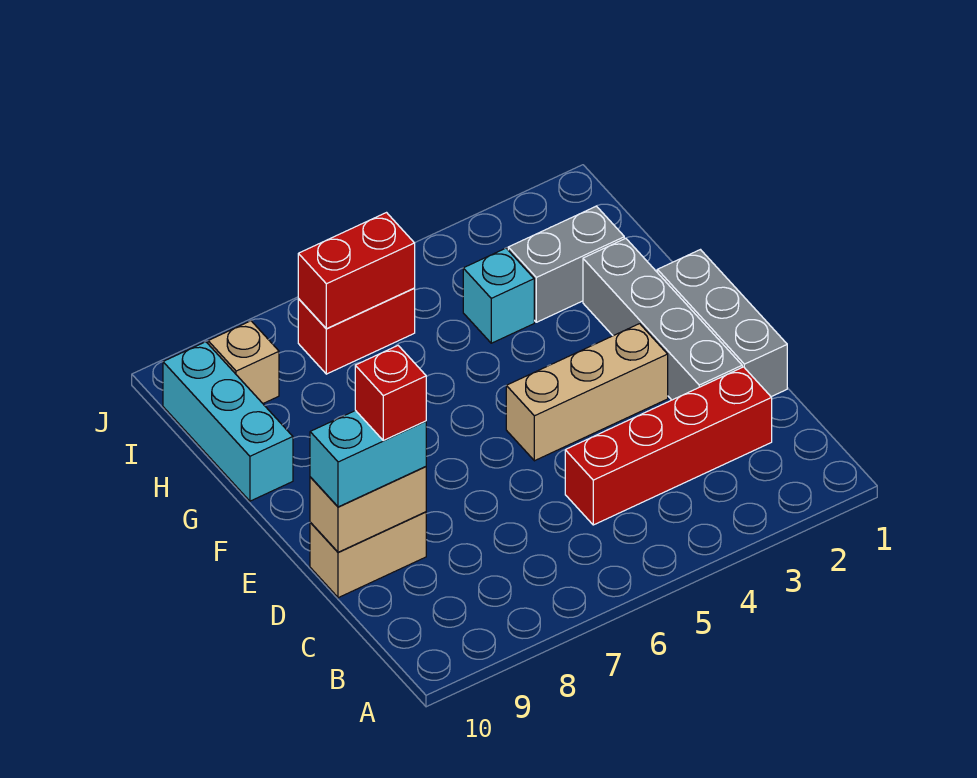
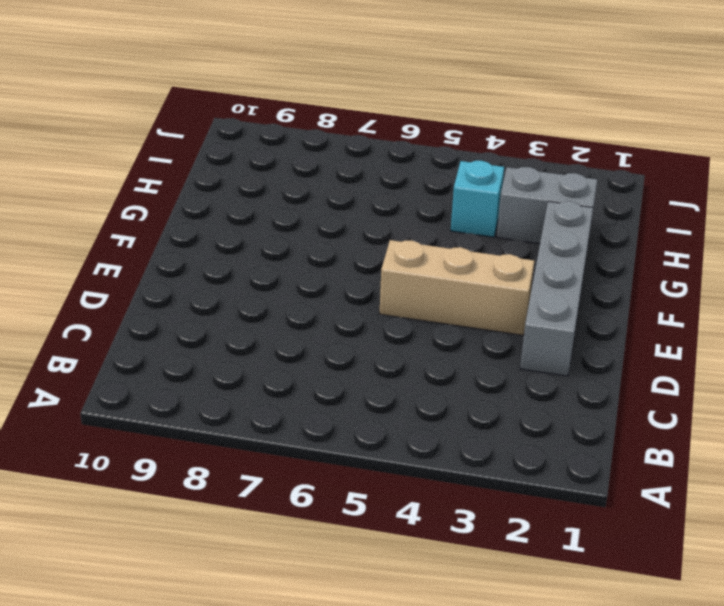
none -> red brick C2:C5 level 1
none -> grey brick D1:F1 level 1
none -> tan brick D9:D10 level 1

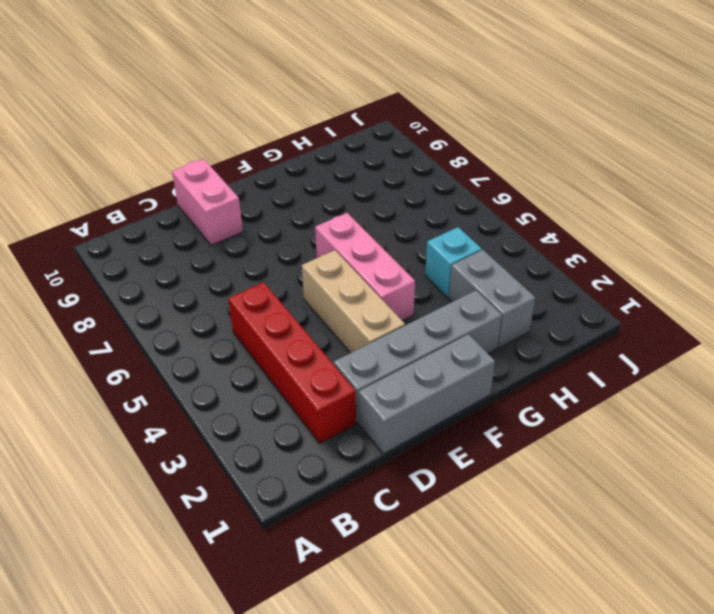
pink brick D9:D10 level 1 -> tan brick D9:D10 level 1
pink brick F4:F6 level 1 -> none
none -> cyan brick G10:I10 level 1
none -> red brick I6:I7 level 1
none -> tan brick I9 level 1

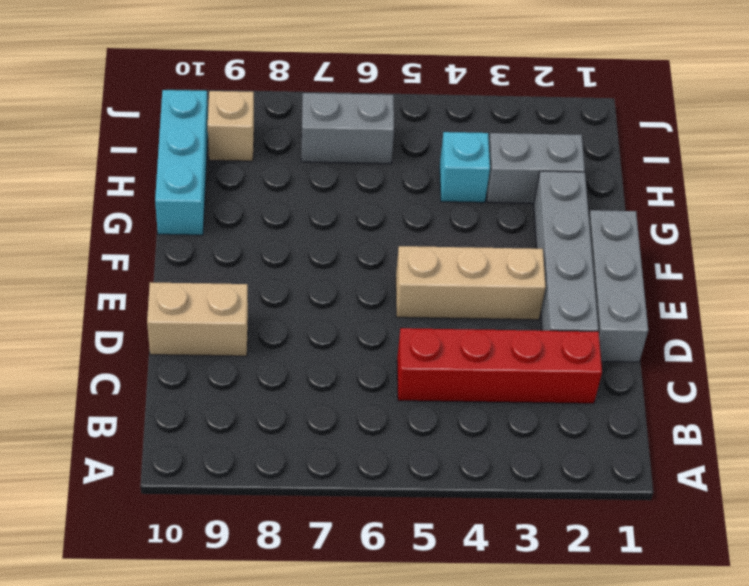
grey brick I6:I7 level 1 -> red brick I6:I7 level 1
none -> tan brick D9:D10 level 2
none -> red brick I6:I7 level 2
none -> cyan brick D9:D10 level 3

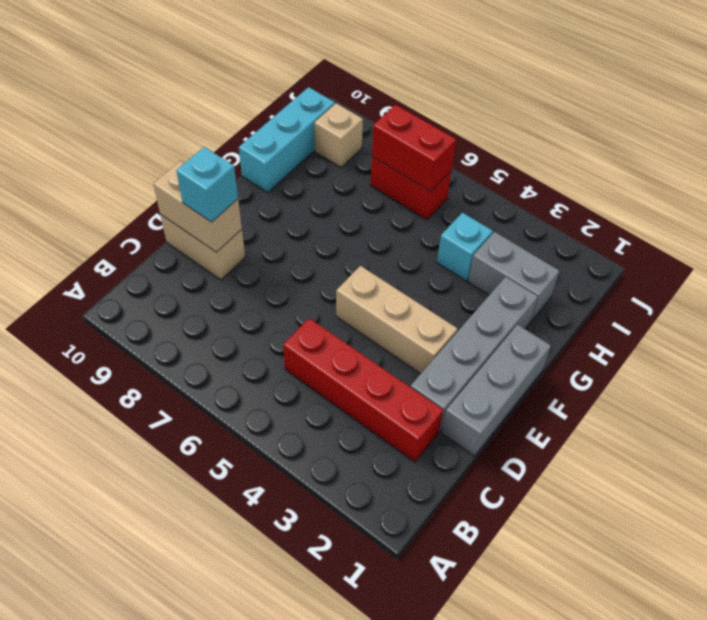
cyan brick D9 level 3 -> cyan brick D9:D10 level 3
none -> red brick D9 level 4

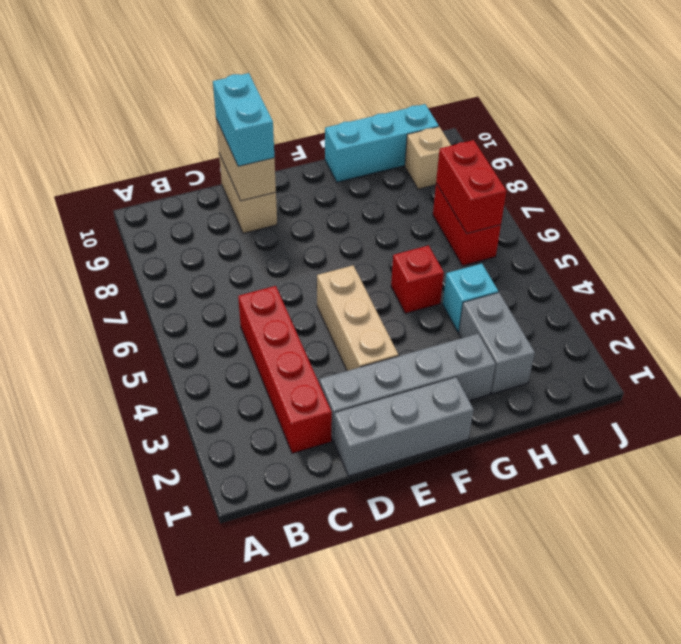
red brick G5 level 1 -> red brick D9 level 4

